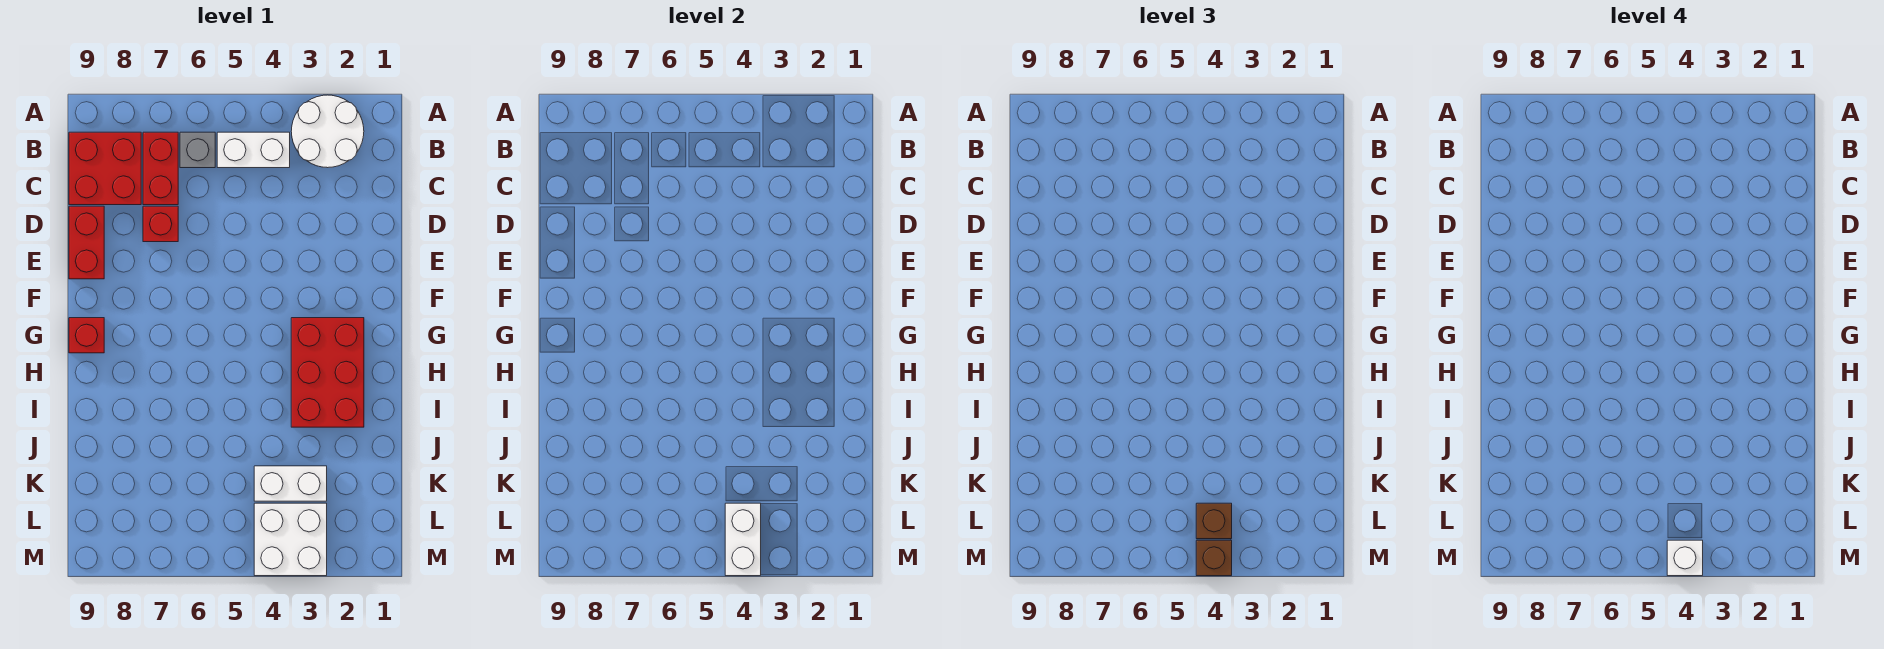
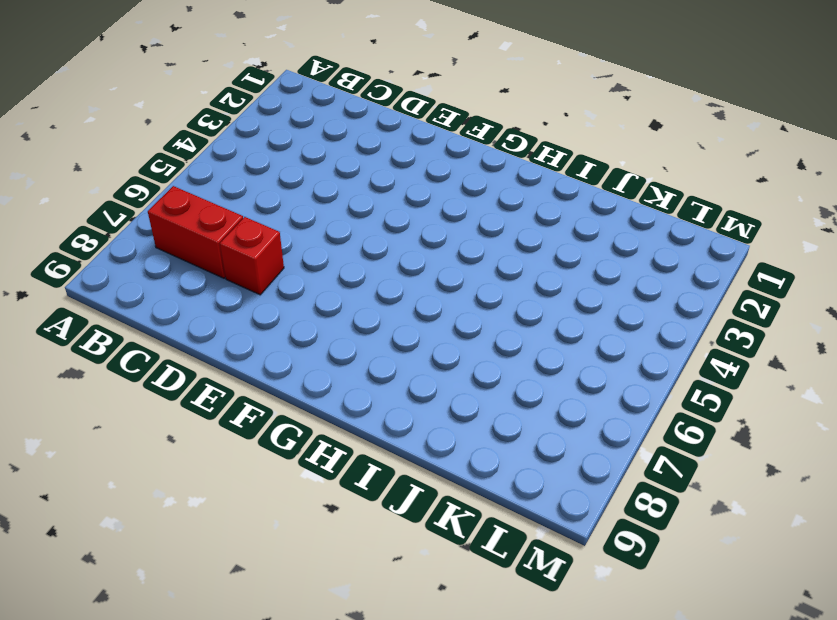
none -> white round brick A2:B3 level 1
none -> white brick B4:B5 level 1
none -> grey brick B6 level 1

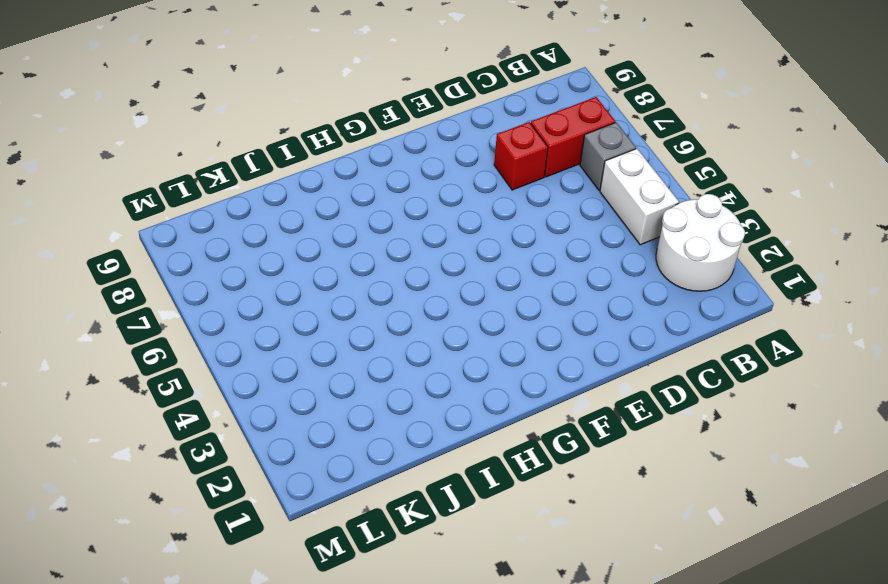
none -> red brick B8:C9 level 1
none -> red brick D9:E9 level 1
none -> red brick G2:I3 level 1

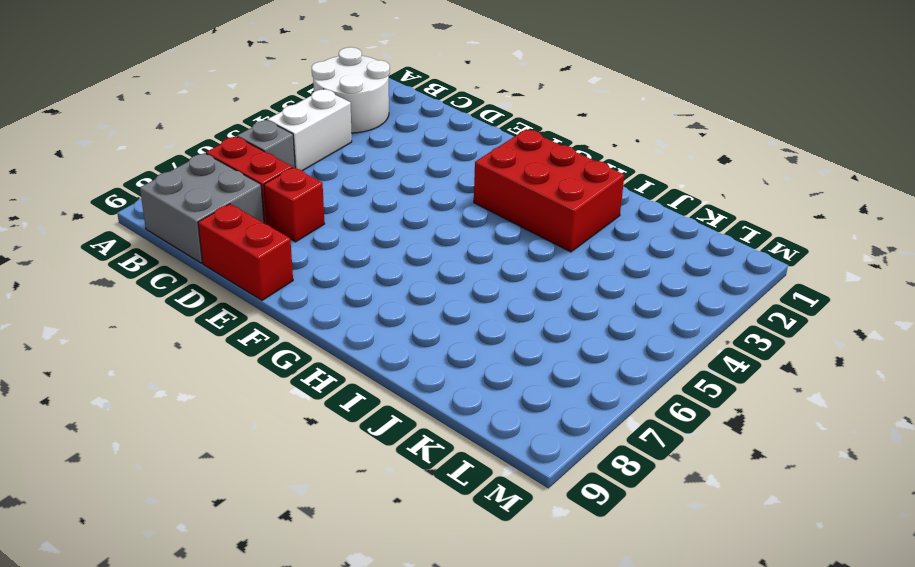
grey brick B8:C9 level 1 -> red brick B8:C9 level 1
none -> red brick G9 level 1
none -> white brick K3:K4 level 1
none -> white brick L3:M4 level 1

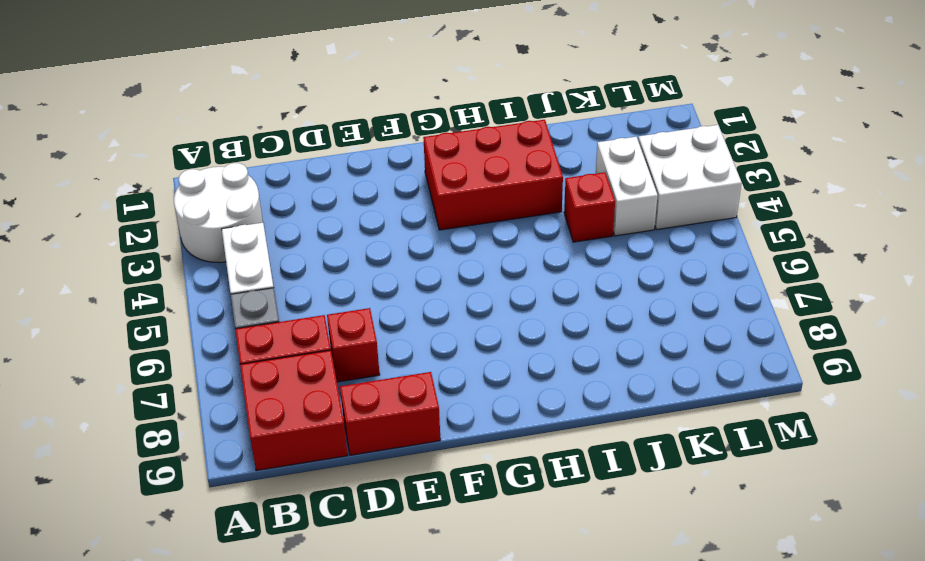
red brick J4 level 1 -> red brick G9 level 1
none -> white brick L4:M4 level 2
none -> brown brick L4 level 3
none -> brown brick M4 level 3

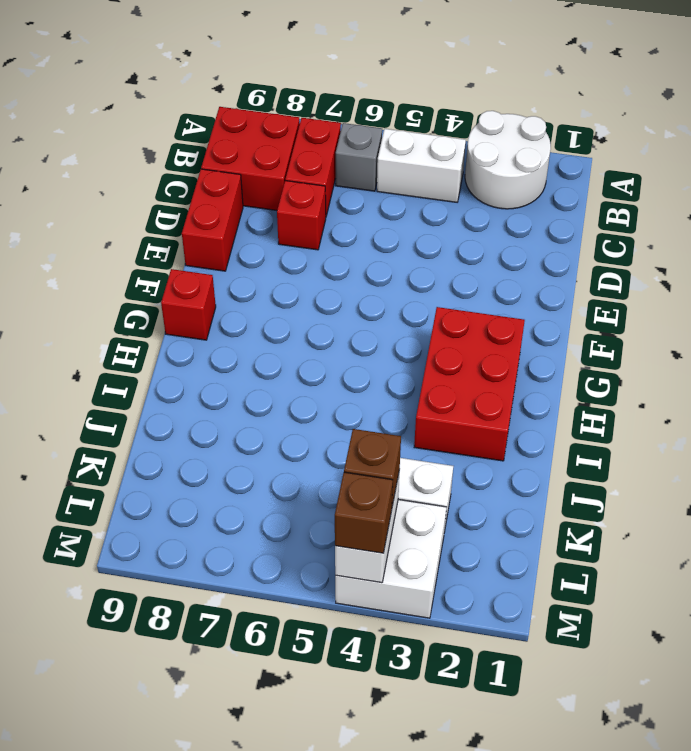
none -> white brick M4 level 4

